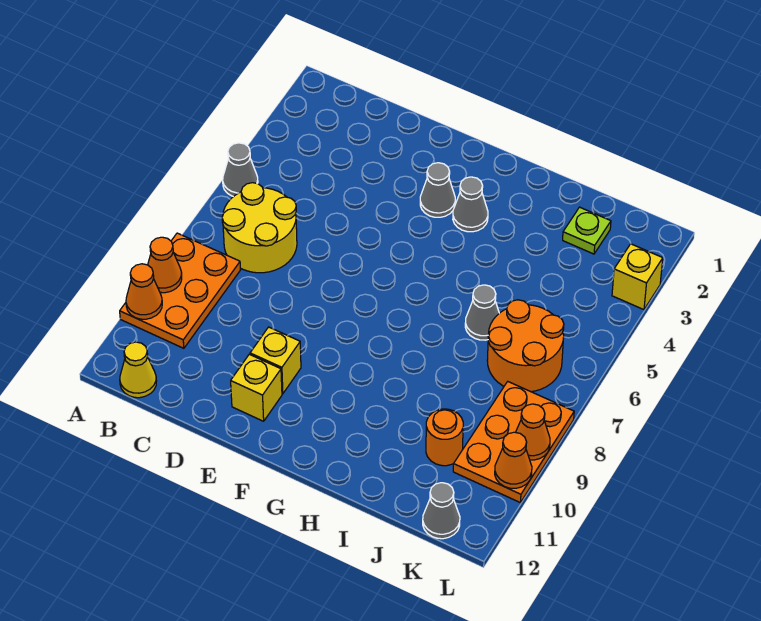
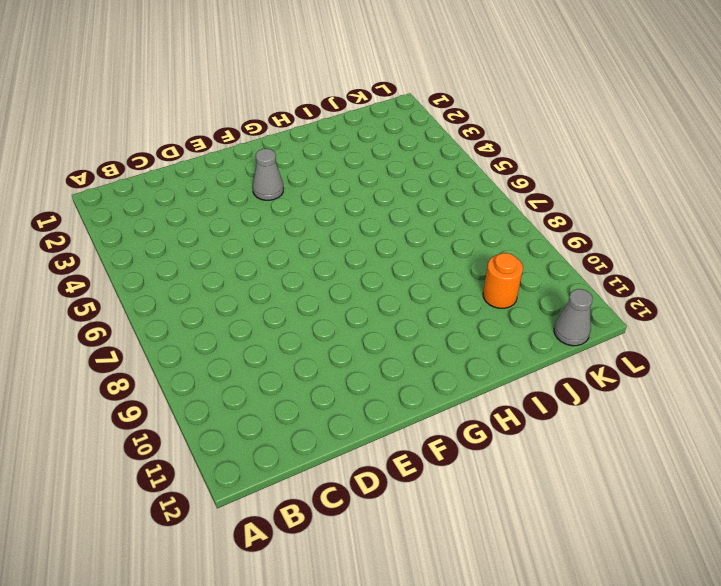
none -> grey cone A5 level 1
none -> orange plate A8:B10 level 1
none -> yellow round brick B6:C7 level 1

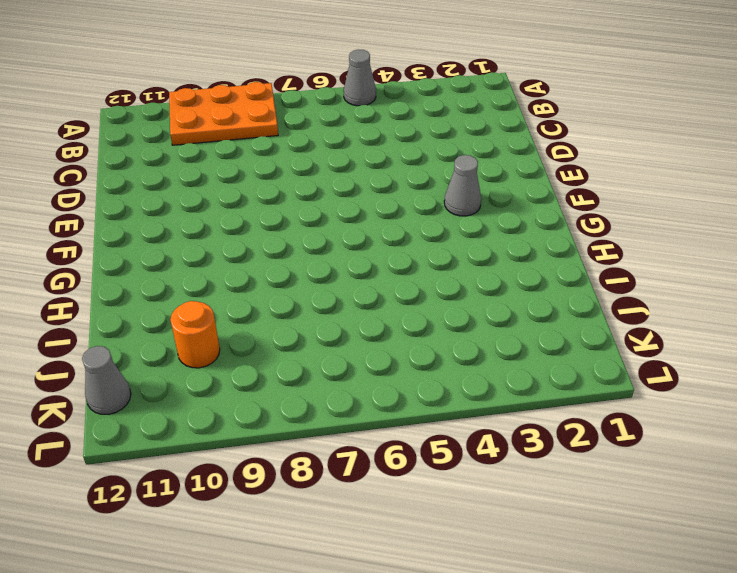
none -> yellow round brick B6:C7 level 1
none -> yellow cone B12 level 1
none -> yellow brick E10 level 1

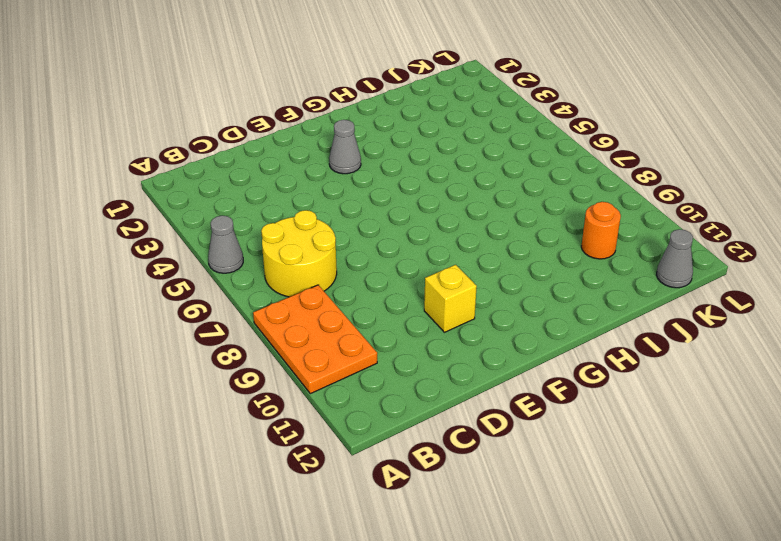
none -> yellow cone B12 level 1
none -> yellow brick E11 level 1
none -> grey cone G3 level 1

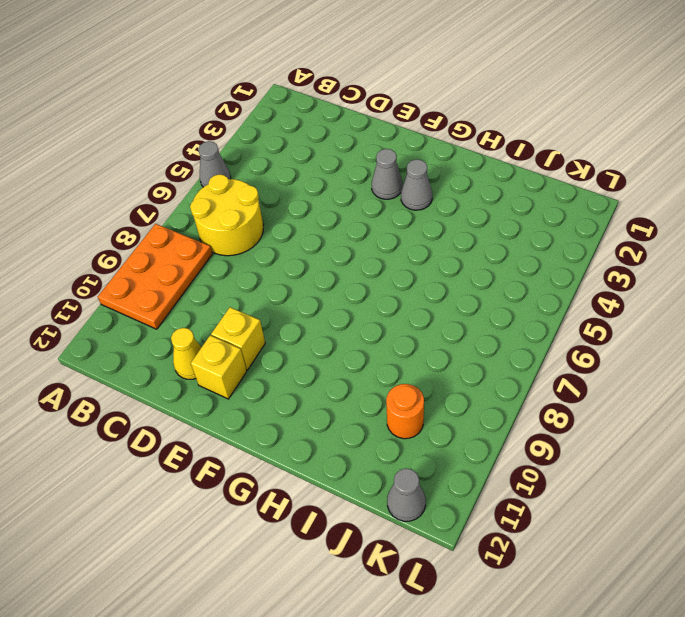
yellow cone D11 level 1 -> yellow cone B12 level 1
none -> grey cone I6 level 1
none -> lime plate J2 level 1
none -> orange round brick J6:K7 level 1

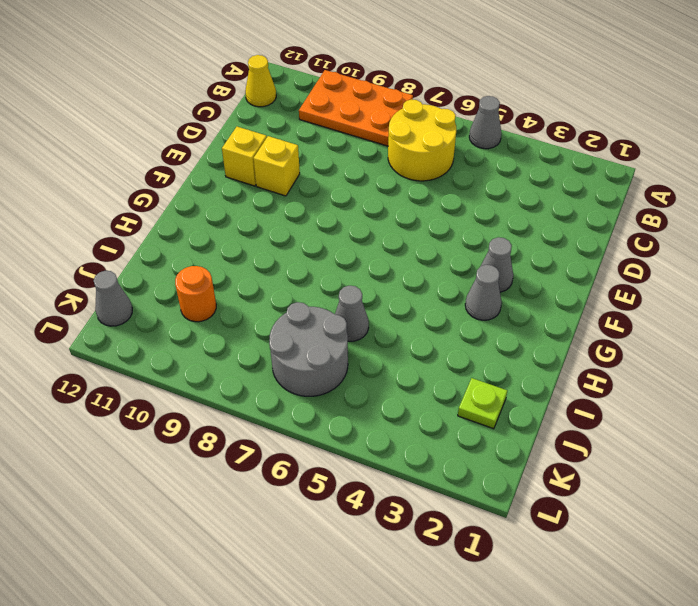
grey round brick J6:K7 level 1 -> orange round brick J6:K7 level 1
none -> orange plate K8:L10 level 1
none -> yellow brick L3 level 1
none -> orange cone A9 level 2

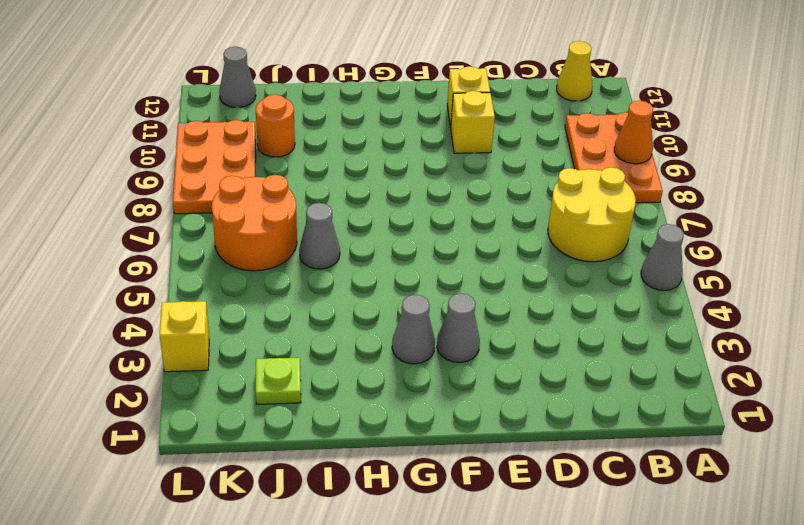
none -> orange cone A10 level 2
none -> orange cone L9 level 2
none -> orange cone L10 level 2

